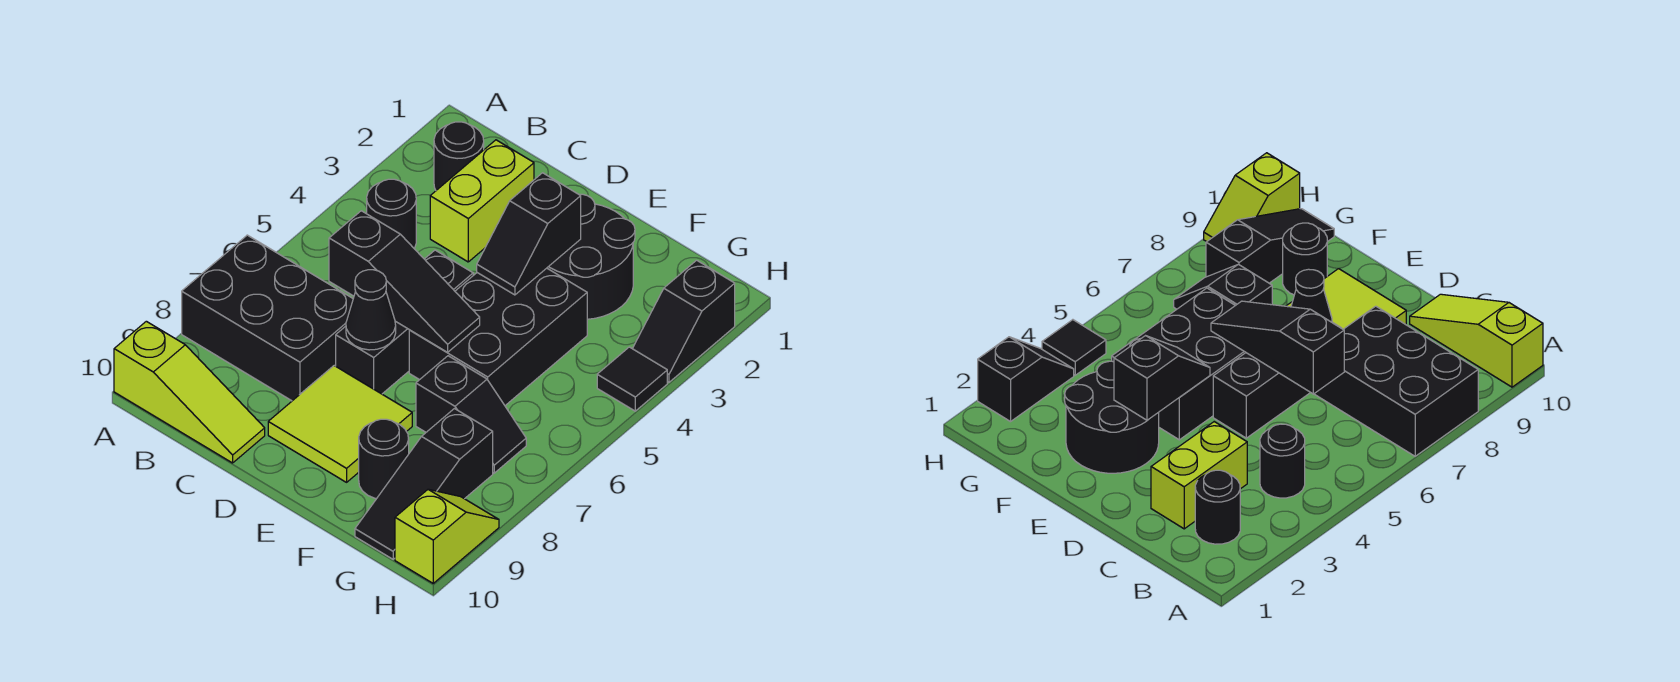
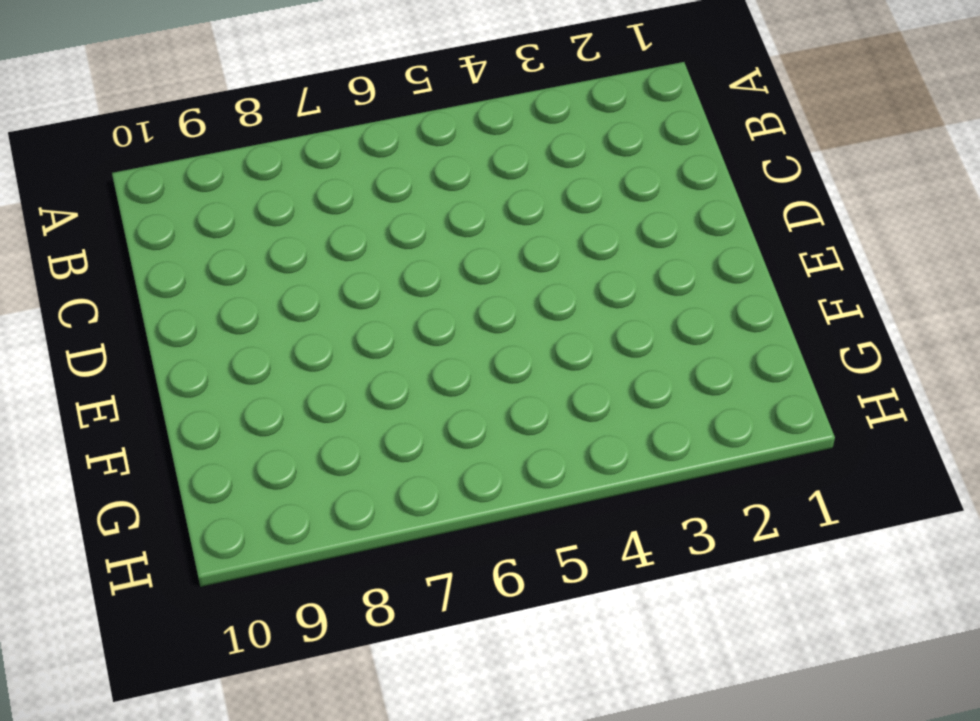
none -> black brick A7:C8 level 1
none -> lime slope A10:C10 level 1 top A
none -> black round brick B2 level 1

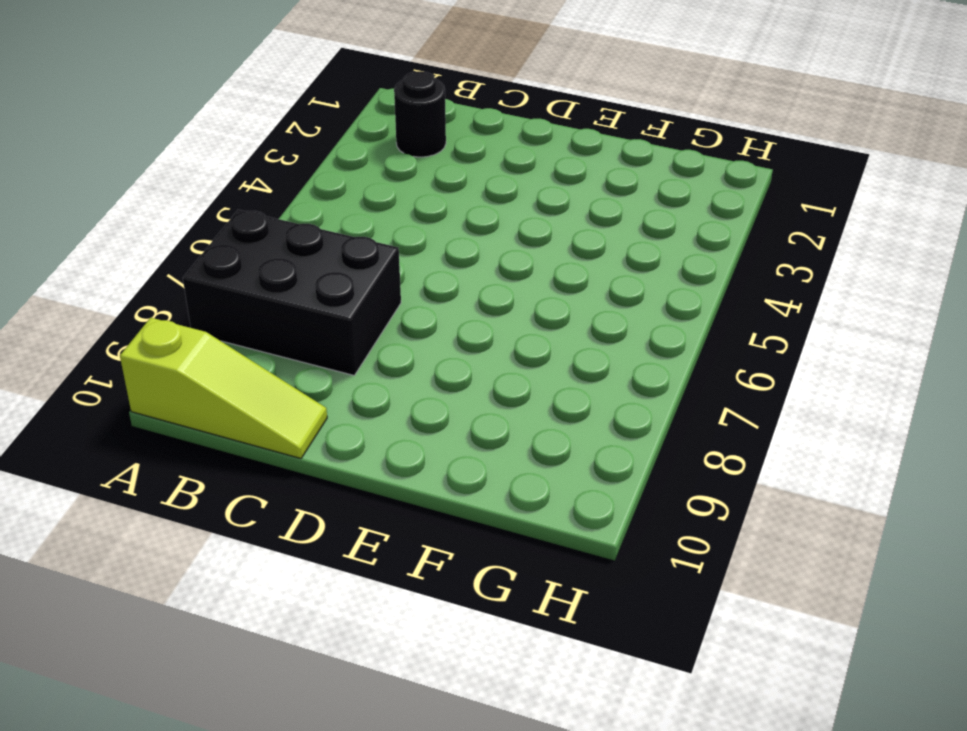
none -> black round brick B4 level 1
none -> lime brick C2:C3 level 1
none -> black brick D5:D7 level 1

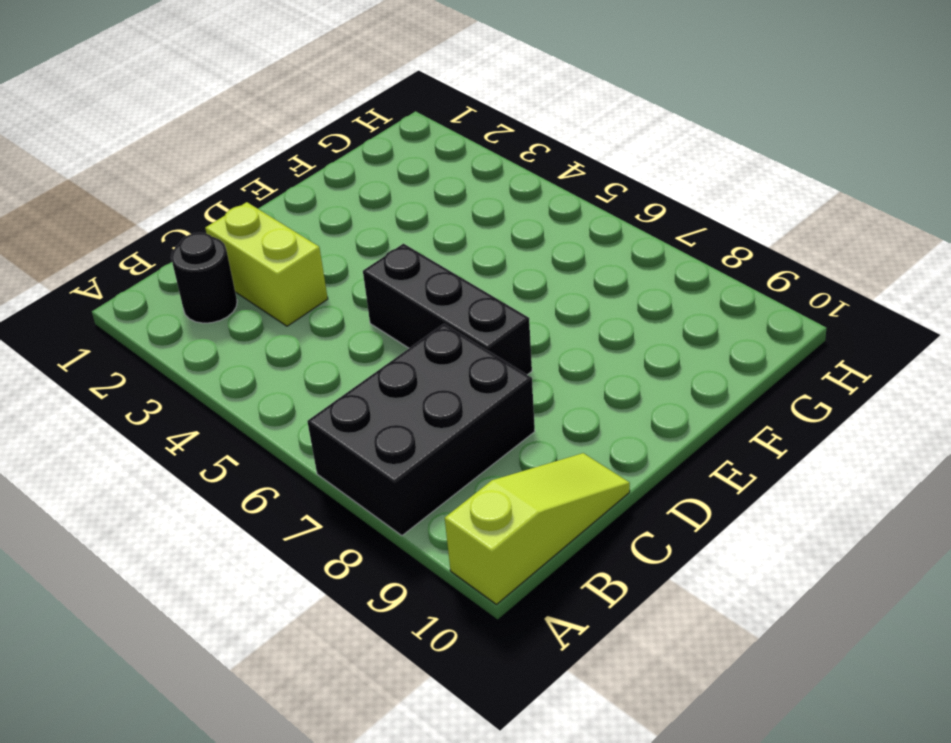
none -> black round brick B4 level 1
none -> lime tile D8:E9 level 1
none -> black round brick E2:F3 level 1

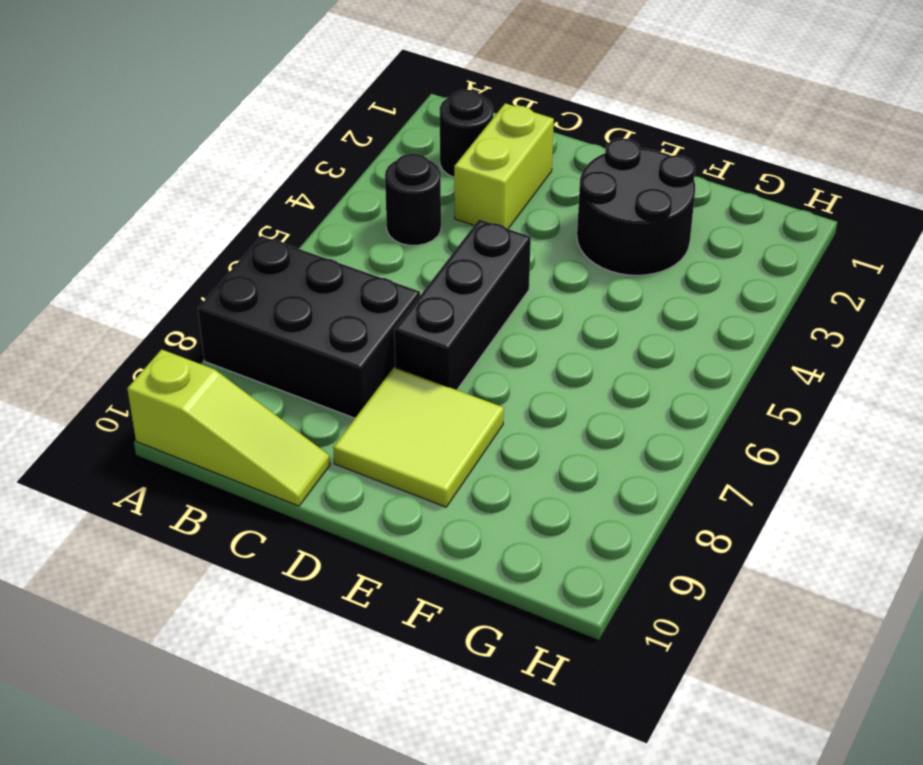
none -> black brick E4:F6 level 1
none -> black slope F7:G7 level 1 top F
none -> black round brick F9 level 1

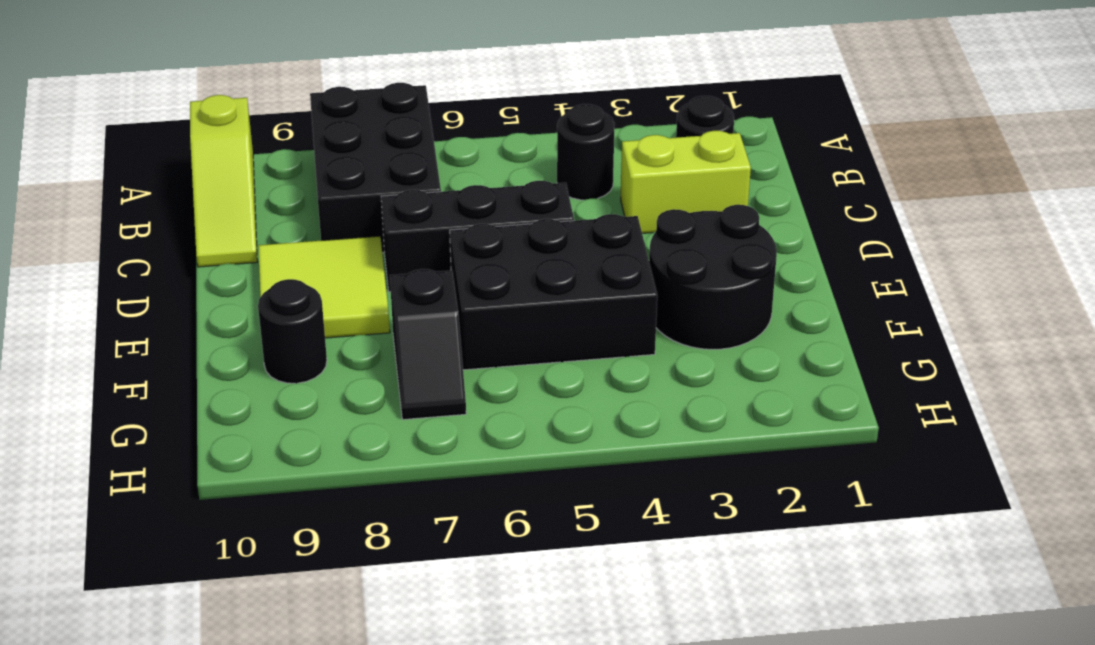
none -> black slope G8:G10 level 1 top 8
none -> black slope H2:H3 level 1 top 2
none -> black tile H4 level 1

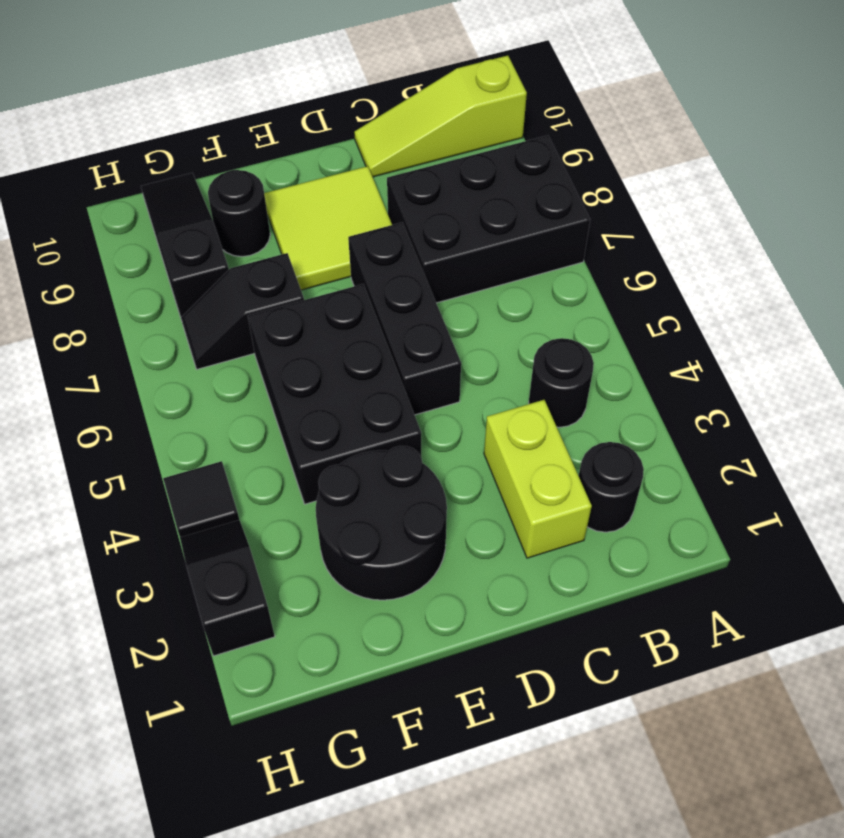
none -> lime slope H9:H10 level 1 top 10
none -> black slope C6:E6 level 2 top C
none -> black cone D7 level 2

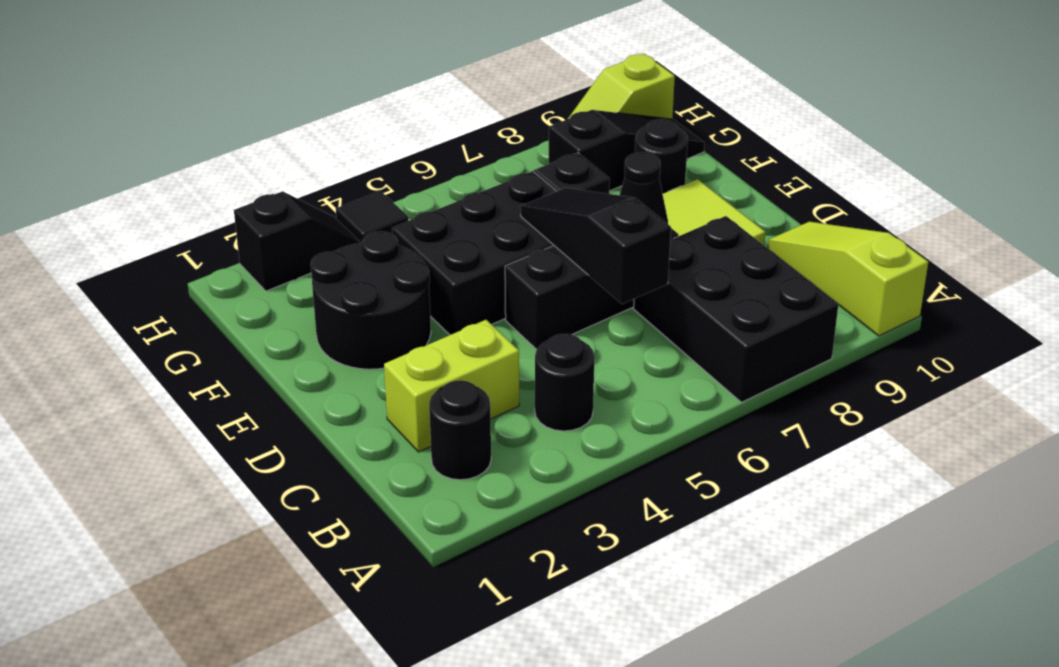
none -> black slope E3:E4 level 2 top 3

